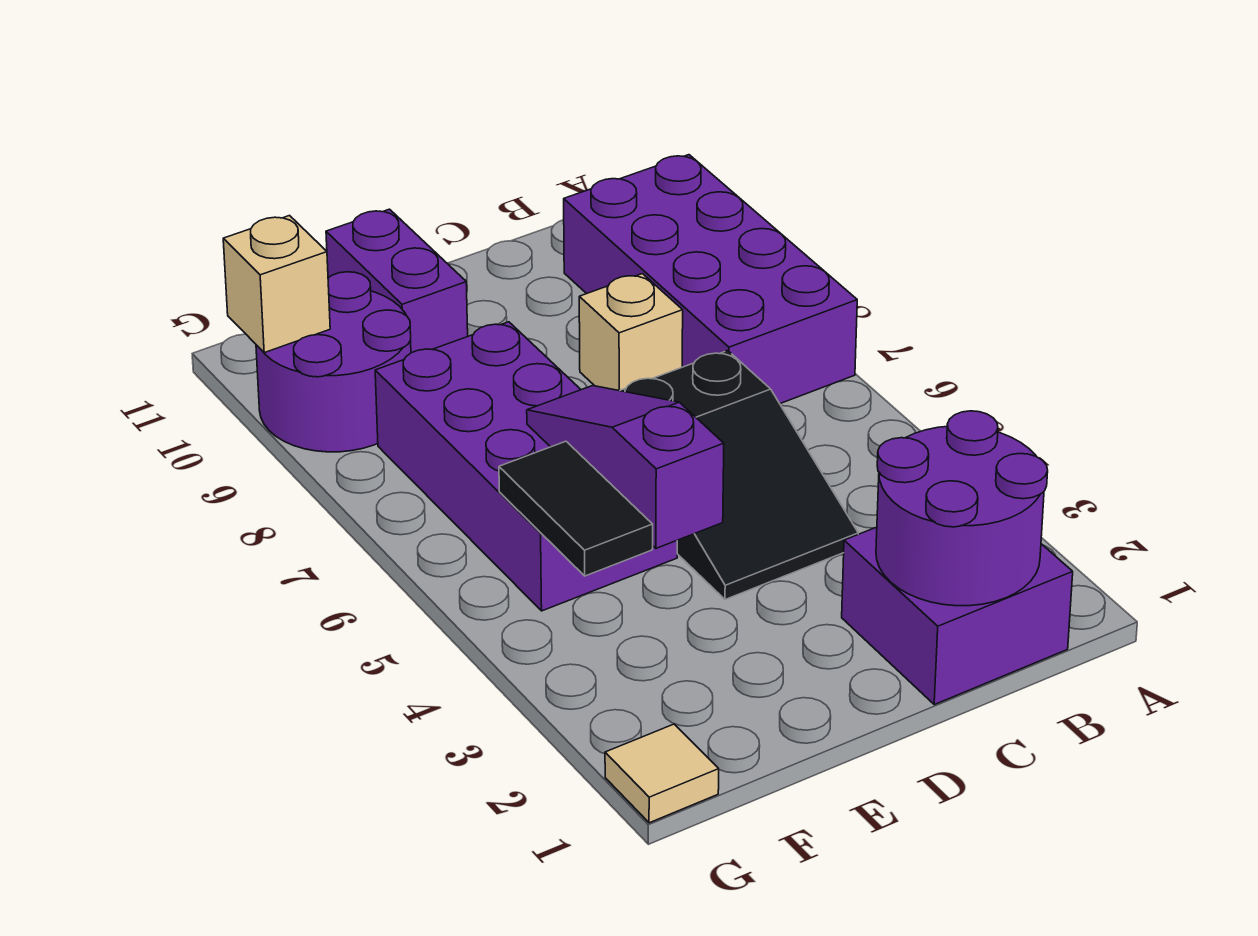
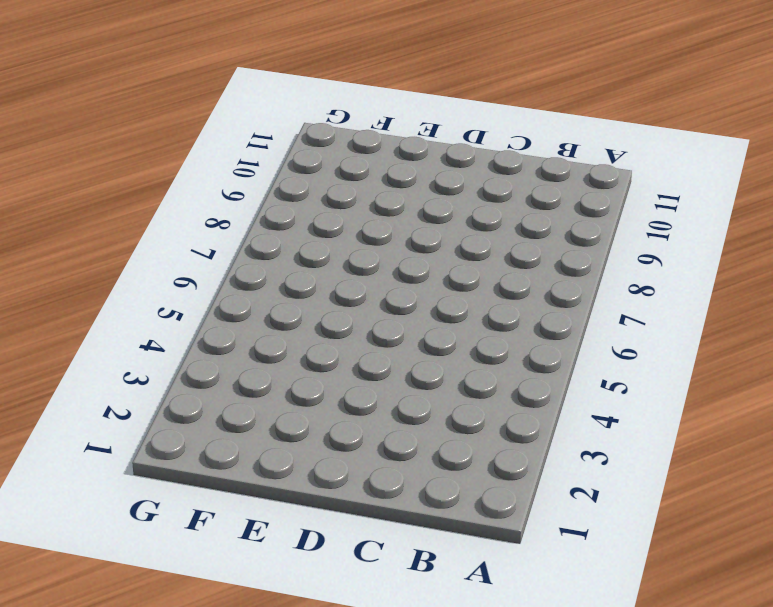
none -> purple brick A7:B10 level 1
none -> purple brick B1:C2 level 1
none -> black slope C4:D6 level 1 top 6

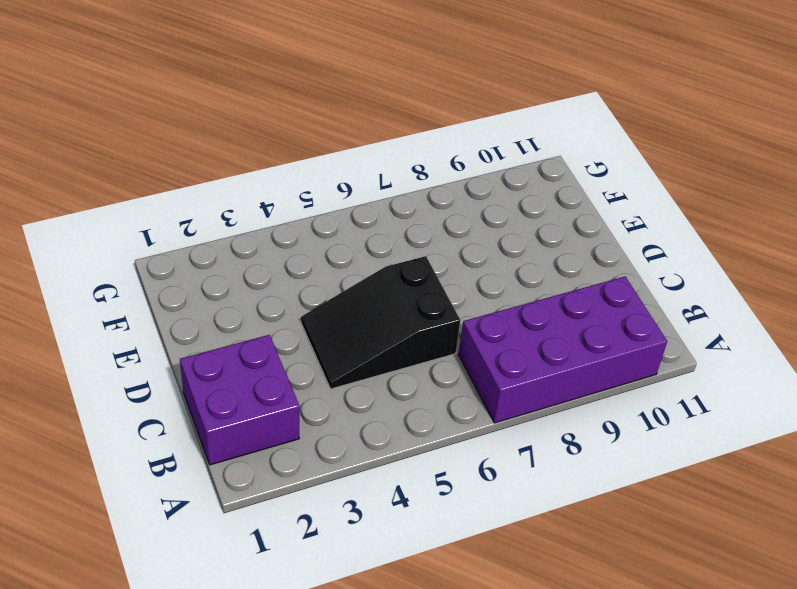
none -> tan brick C8 level 1
none -> purple brick E5:F8 level 1
none -> purple brick E10:E11 level 1

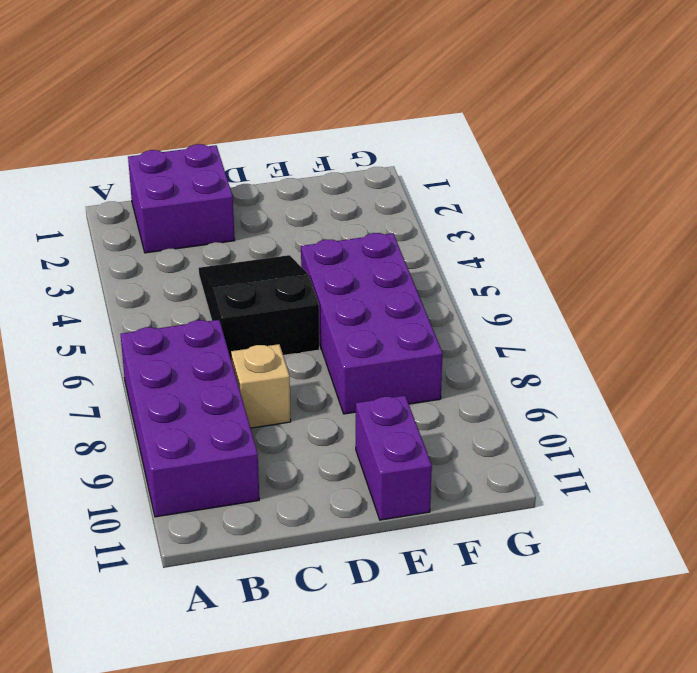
none -> purple round brick F9:G10 level 1
none -> tan tile G1 level 1
none -> purple round brick B1:C2 level 2

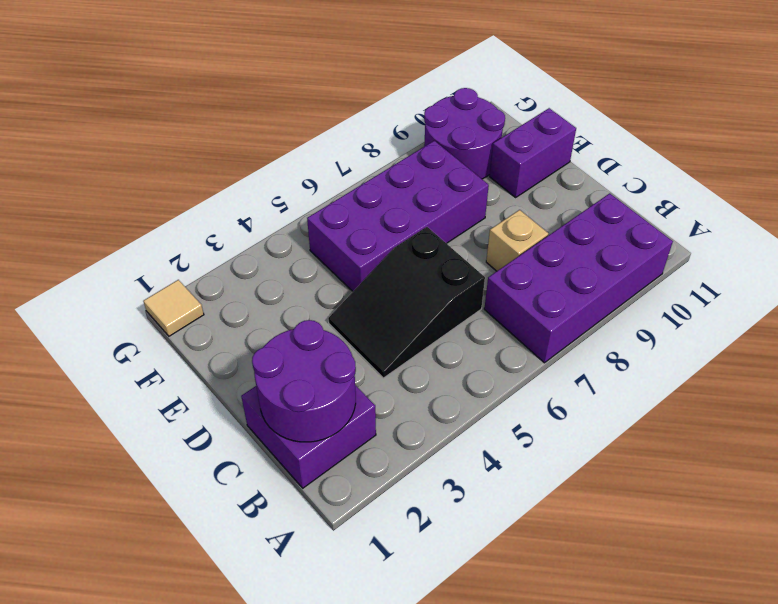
none -> purple slope E4:E6 level 2 top 4
none -> black tile F4:F5 level 2
none -> tan brick G10 level 2

